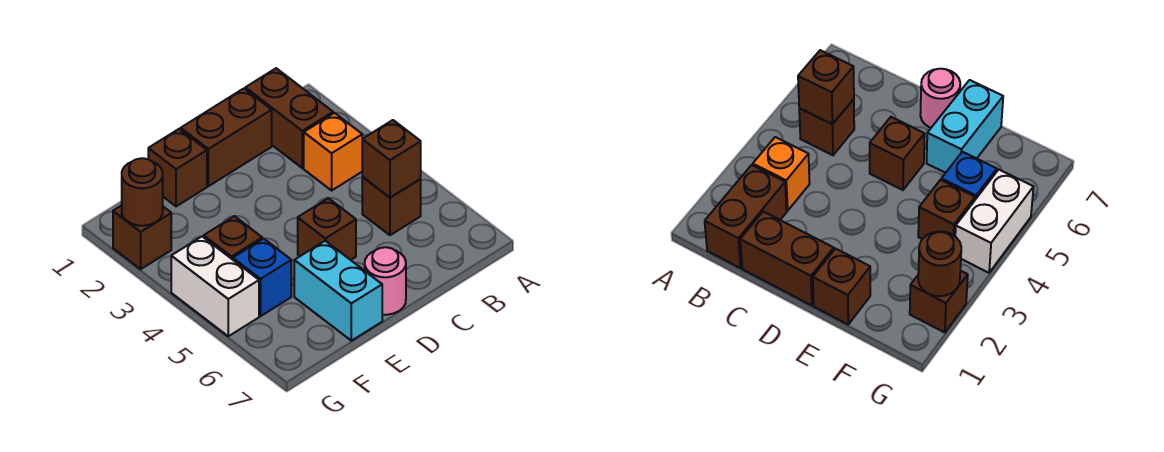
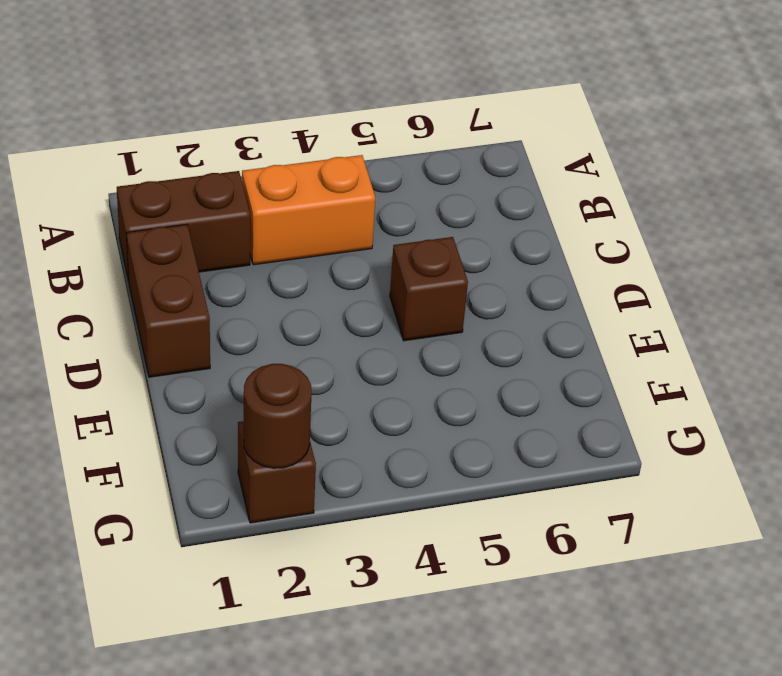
orange brick B3:B4 level 1 -> orange brick B3 level 1
none -> brown brick B5 level 1
none -> pink round brick D7 level 1
none -> brown brick E1 level 1

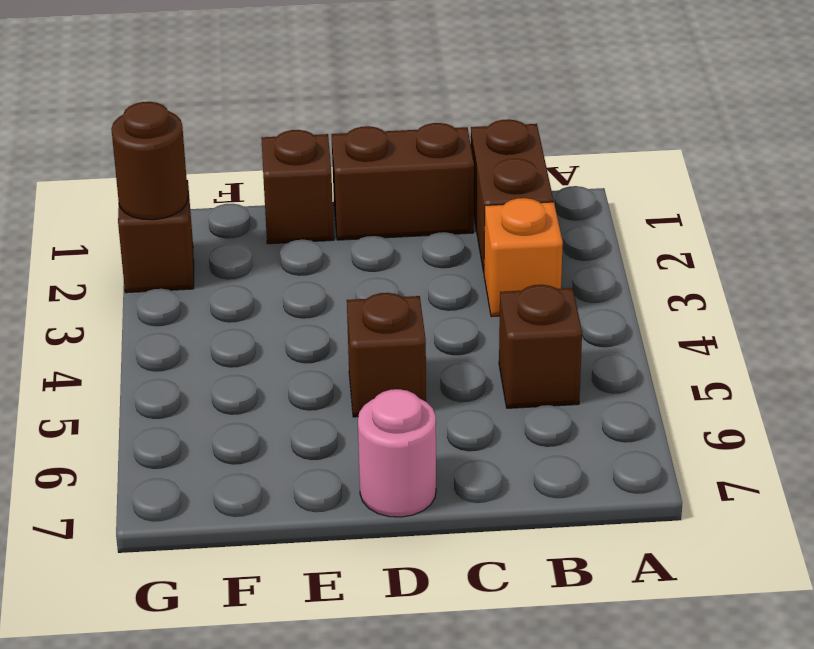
none -> cyan brick E6:E7 level 1
none -> brown brick F4 level 1
none -> blue brick F5 level 1

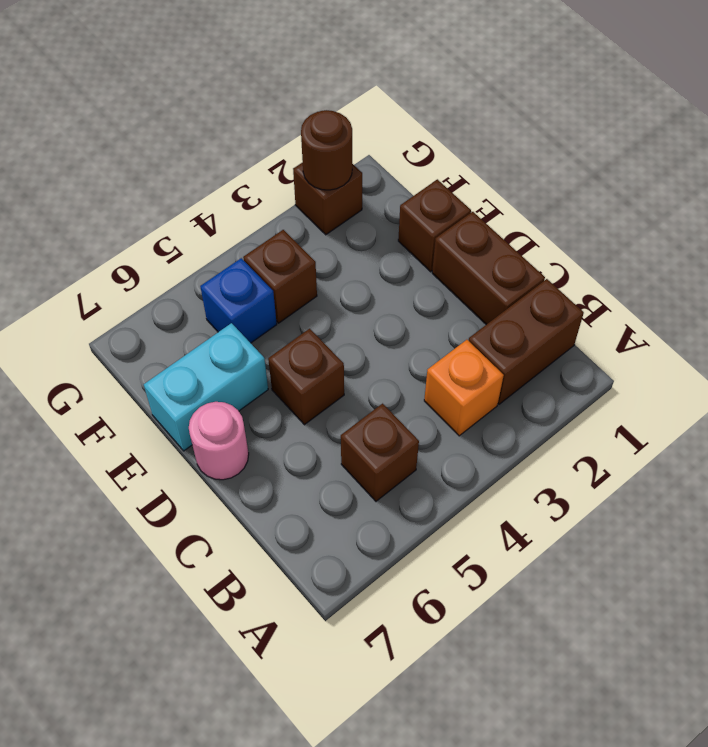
none -> white brick G4:G5 level 1
none -> brown brick B5 level 2

